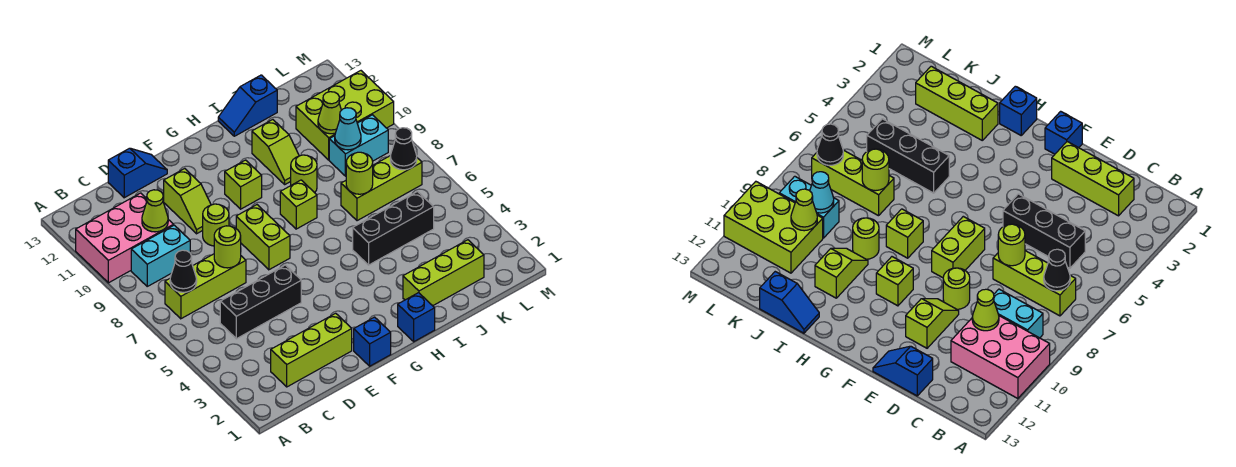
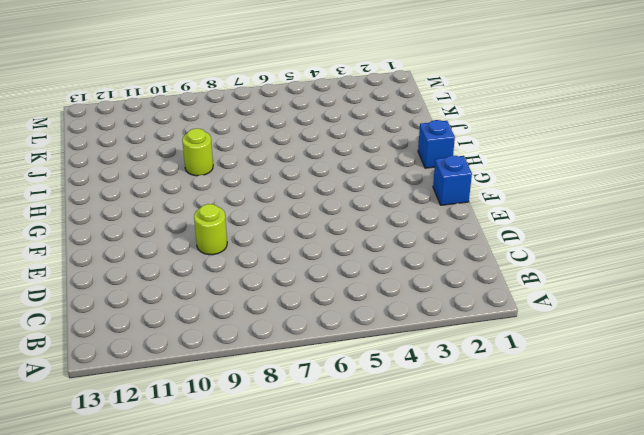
none -> pink brick A10:C11 level 1
none -> lime brick B7:D7 level 1
none -> cyan brick B9:C9 level 1

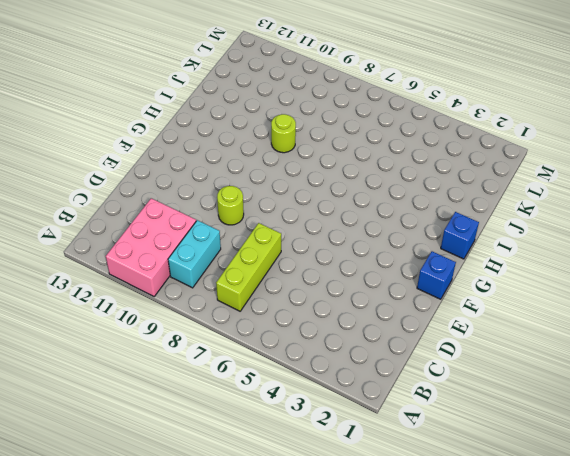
none -> lime brick C2:E2 level 1
none -> black brick C5:E5 level 1
none -> blue slope D13:E13 level 1 top D

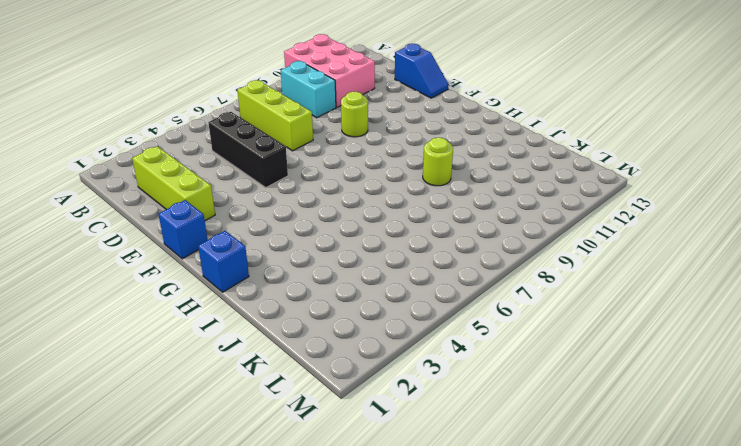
none -> lime slope E10:E11 level 1 top 11
none -> lime brick F7:F8 level 1
none -> lime brick G10 level 1

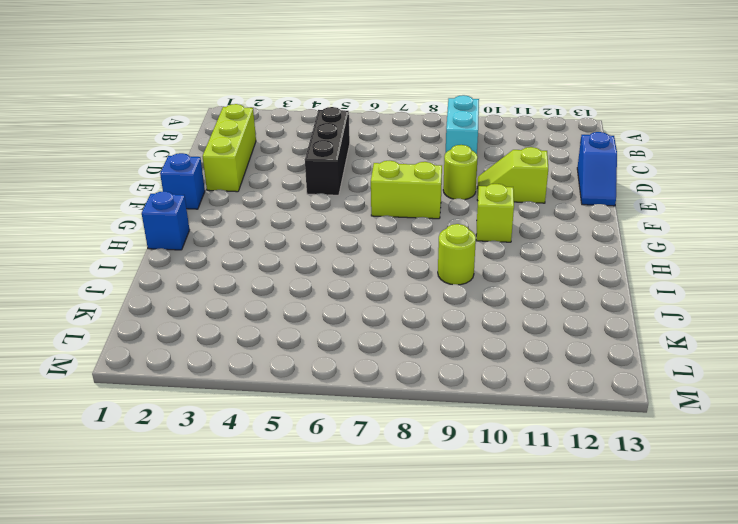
none -> pink brick A10:C11 level 1
none -> lime brick B7:D7 level 1
none -> lime brick H8 level 1

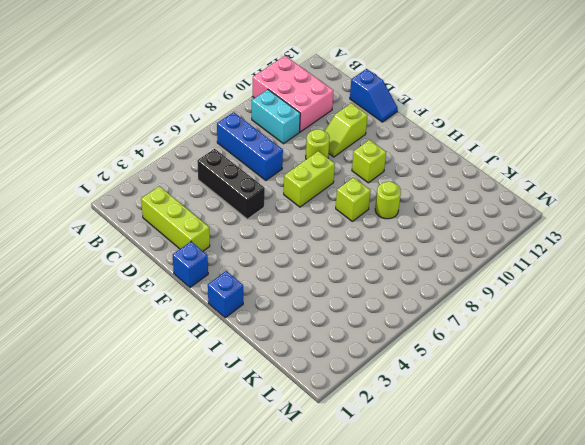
blue brick B7:D7 level 1 -> lime brick B7:D7 level 1
none -> lime brick I2:K2 level 1
none -> black brick I5:K5 level 1
none -> lime slope I10:I11 level 1 top 11

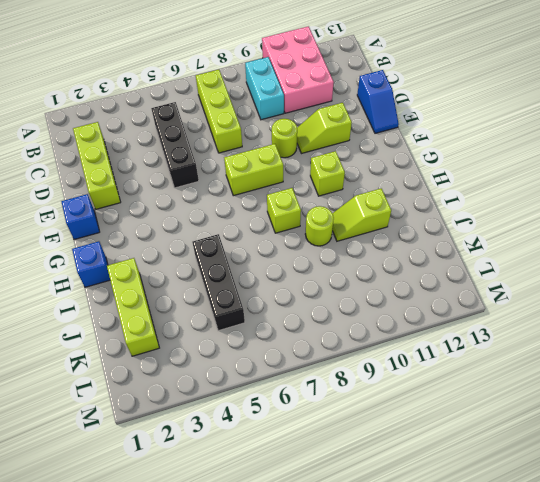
none -> blue slope I13:J13 level 1 top J
none -> lime brick J7:L7 level 1
none -> cyan brick K9:L9 level 1

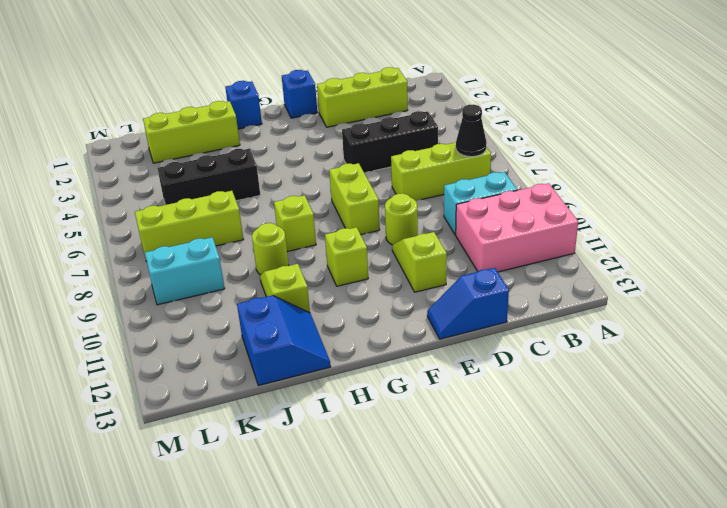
blue slope I12:J13 level 1 top J -> blue slope I13:J13 level 1 top J
none -> lime brick K10:M11 level 1
none -> lime cone C10 level 2
none -> lime round brick D7 level 2

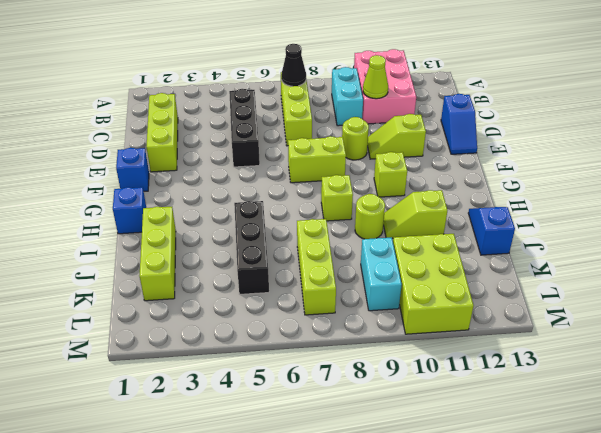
none -> lime round brick D7 level 2
none -> lime round brick J7 level 2
none -> cyan cone K9 level 2

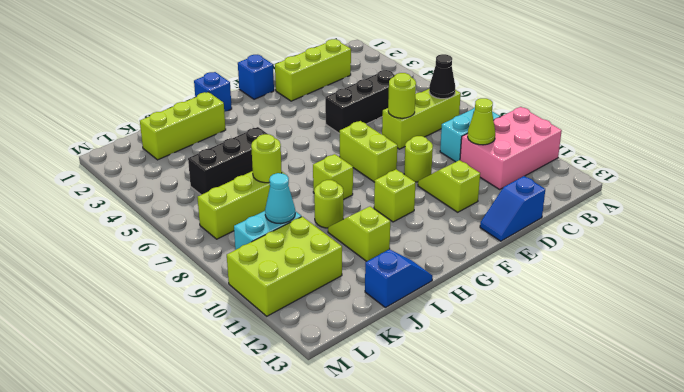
none -> lime cone K10 level 2
none -> black cone L7 level 2

